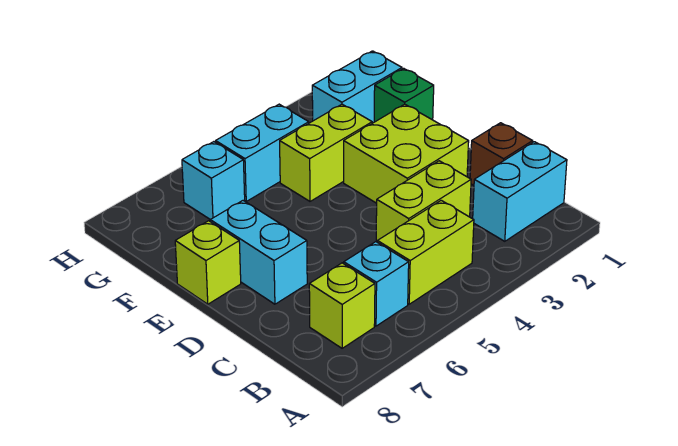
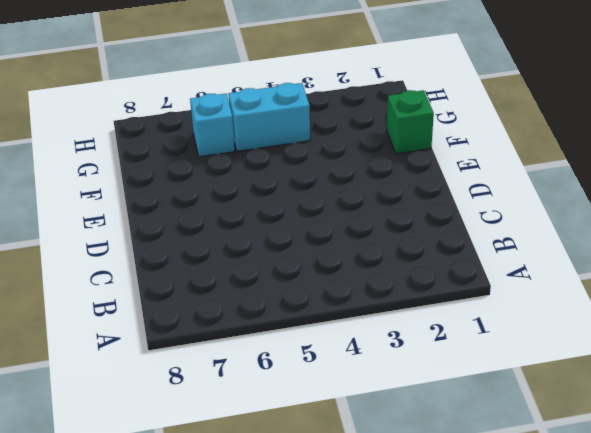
none -> cyan brick B1:B2 level 1
none -> lime brick B4:B5 level 1
none -> cyan brick B6 level 1

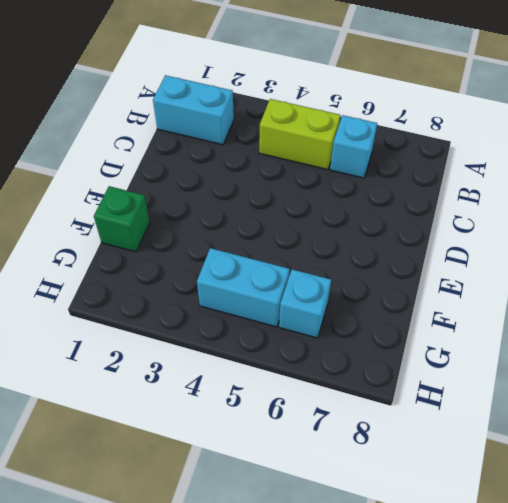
none -> lime brick B7 level 1
none -> brown brick C1 level 1
none -> lime brick C3:C4 level 1

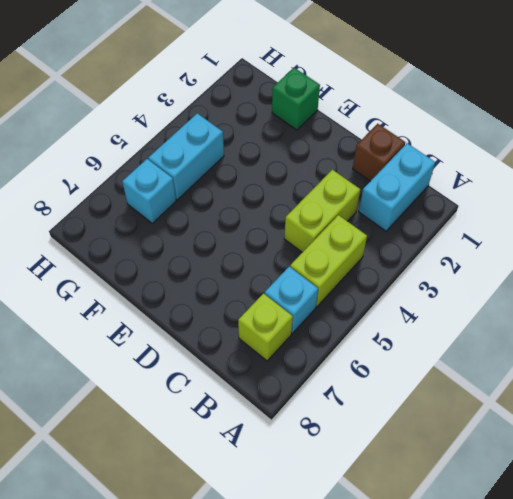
none -> lime brick D2:E3 level 1
none -> cyan brick D7:E7 level 1
none -> lime brick E8 level 1

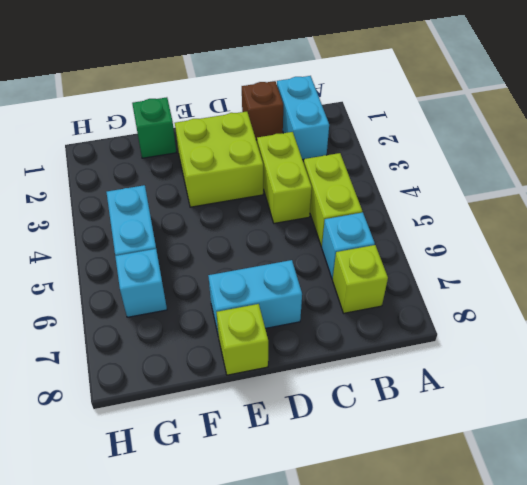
none -> lime brick F3:F4 level 1
none -> cyan brick G1:G2 level 1

